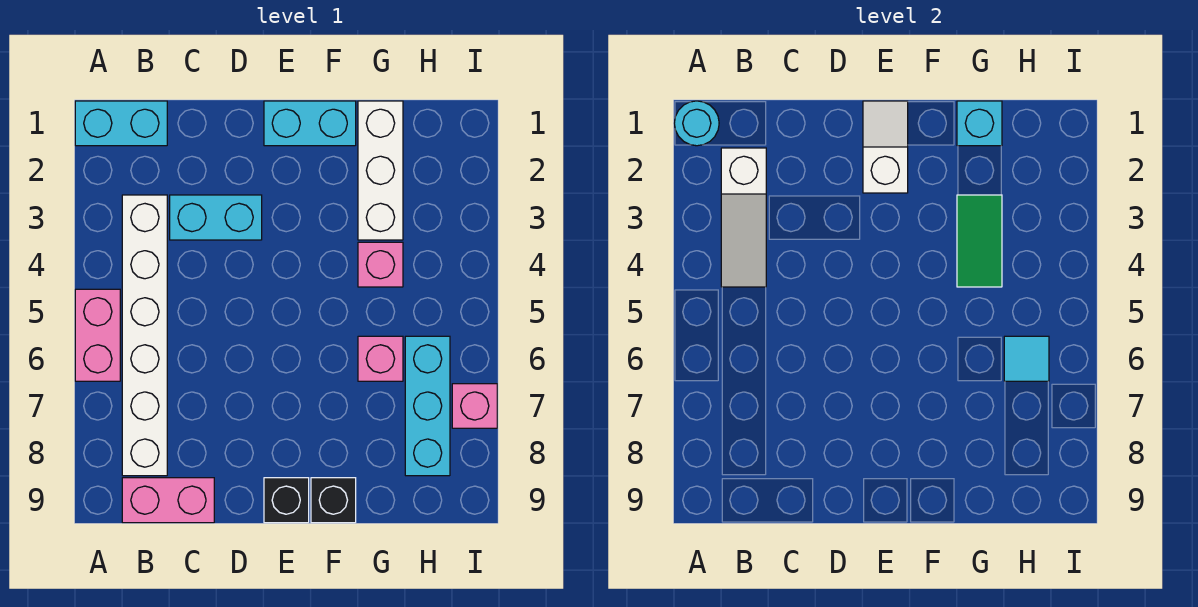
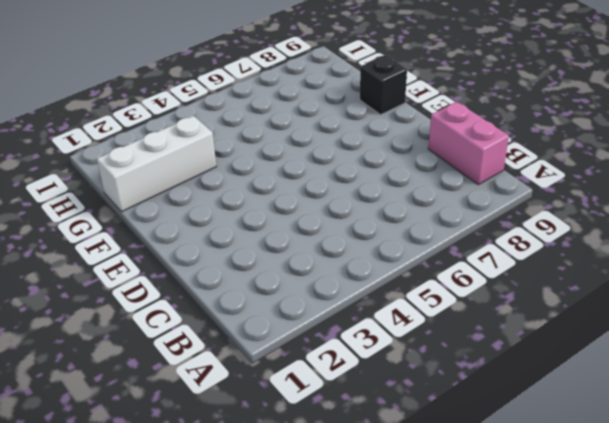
none -> cyan brick A1:B1 level 1
none -> pink brick A5:A6 level 1
none -> white brick B3:B8 level 1

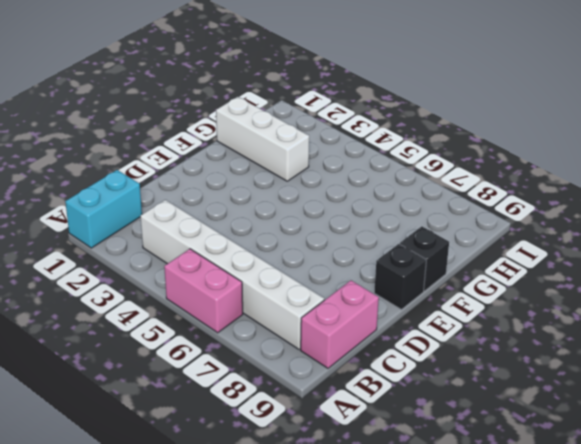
none -> cyan brick C3:D3 level 1
none -> cyan brick E1:F1 level 1
none -> pink brick G4 level 1

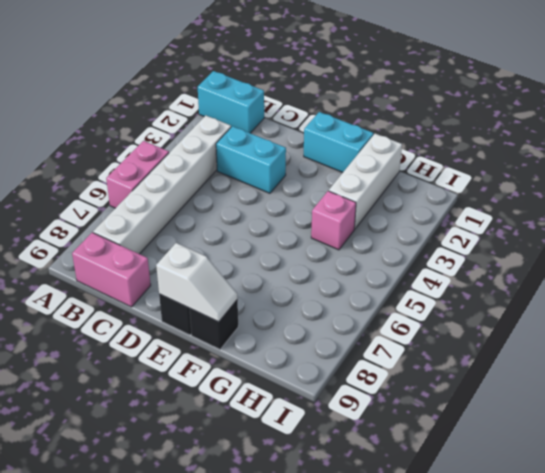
white slope E9:F9 level 2 top E -> white slope E1:E2 level 2 top 2
none -> pink brick G6 level 1
none -> cyan brick H6:H8 level 1
none -> pink brick I7 level 1

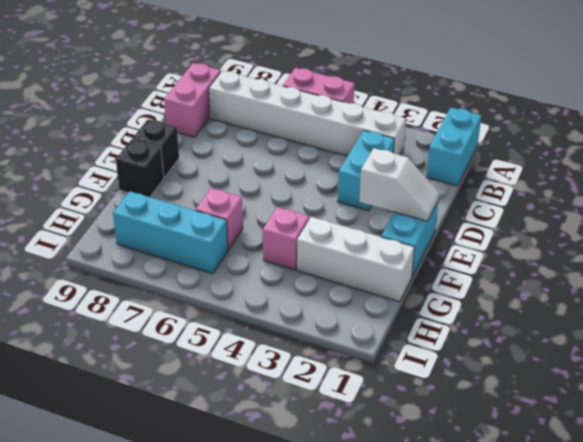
none -> pink brick I7 level 1
none -> cyan round brick A1 level 2
none -> white slope B2:B4 level 2 top 2

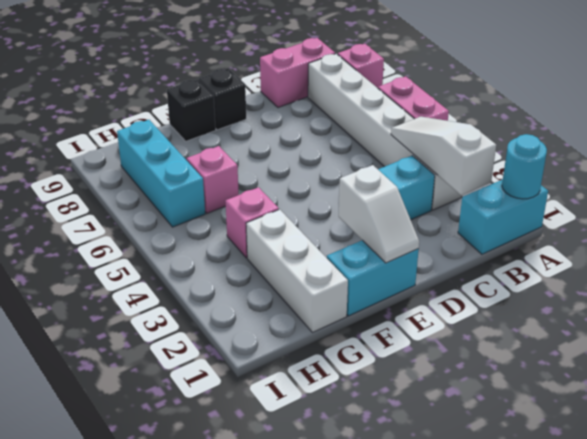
pink brick A8 level 1 -> pink brick I7 level 1
none -> cyan brick G1 level 2
none -> green tile G3:G4 level 2
none -> cyan tile H6 level 2

